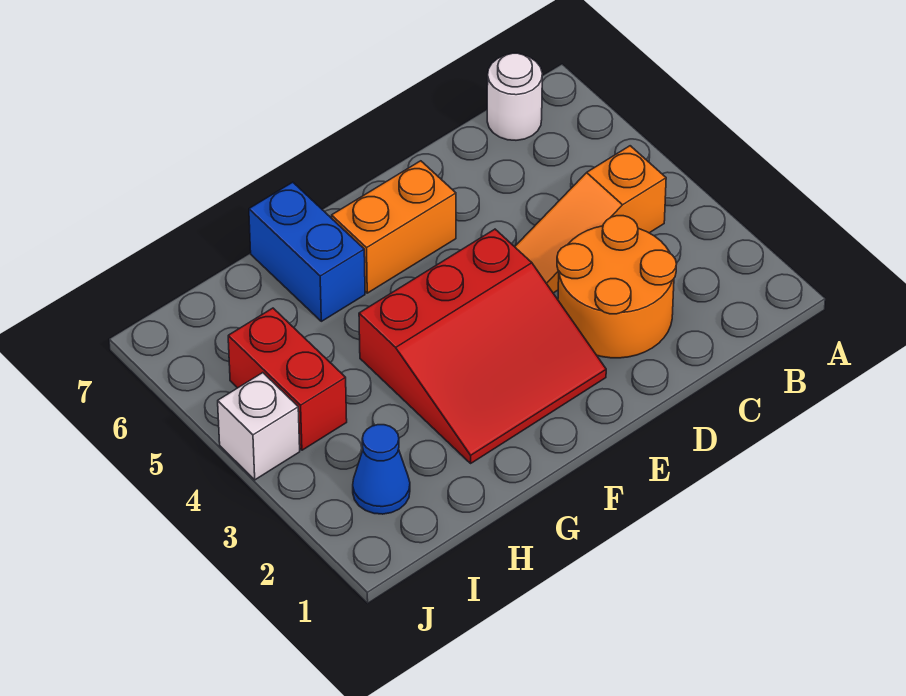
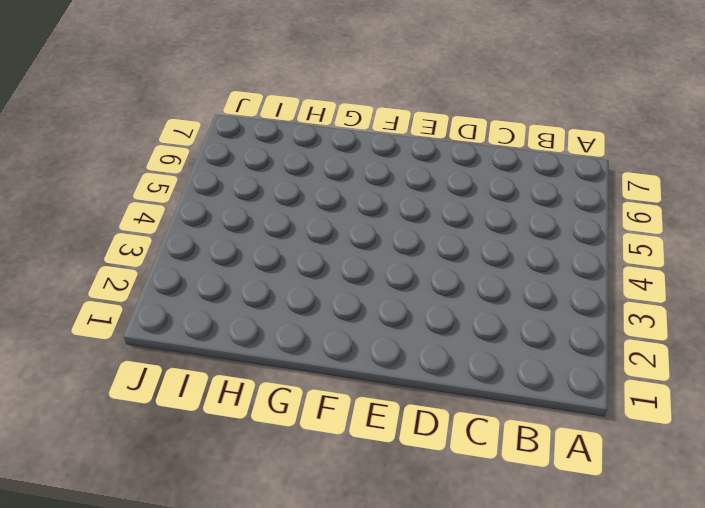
none -> orange slope B4:D4 level 1 top B
none -> white round brick B7 level 1

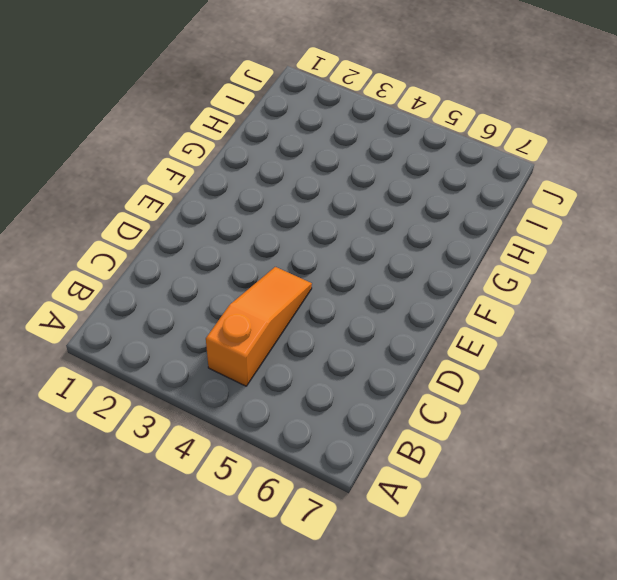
none -> white round brick B7 level 1
none -> orange round brick C2:D3 level 1

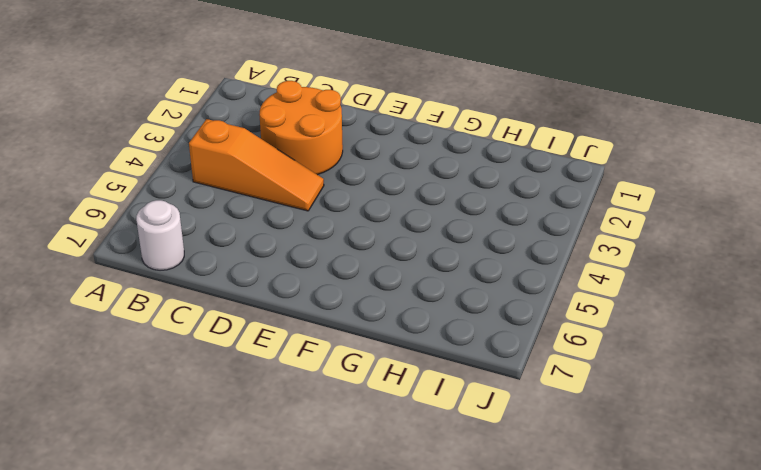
none -> red slope E2:G4 level 1 top 4
none -> orange brick E6:F6 level 1

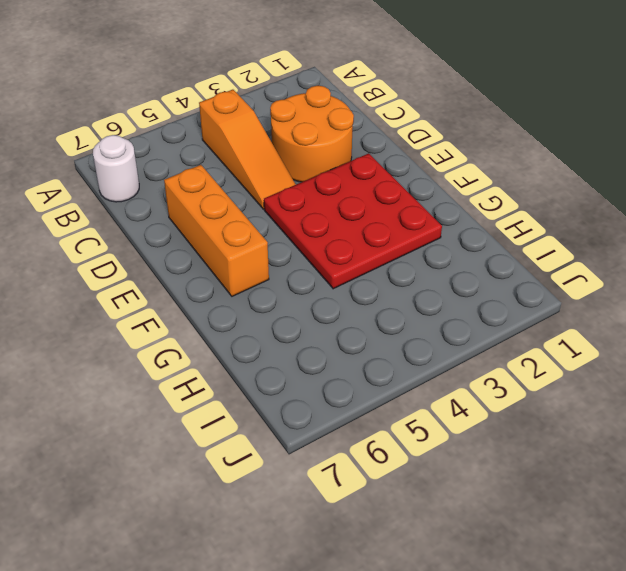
orange brick D6:F6 level 1 -> orange brick E6:F6 level 1
red plate E2:G4 level 1 -> red slope E2:G4 level 1 top 4
none -> blue brick G6:G7 level 1
none -> blue cone I2 level 1

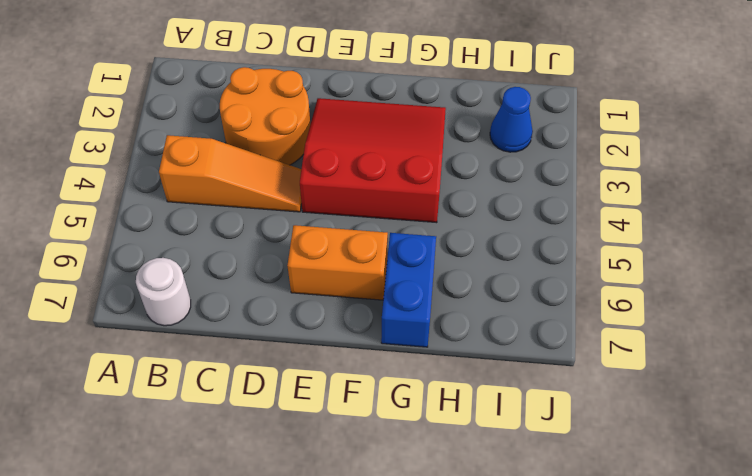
none -> red brick I4:I5 level 1
none -> white brick J4 level 1

